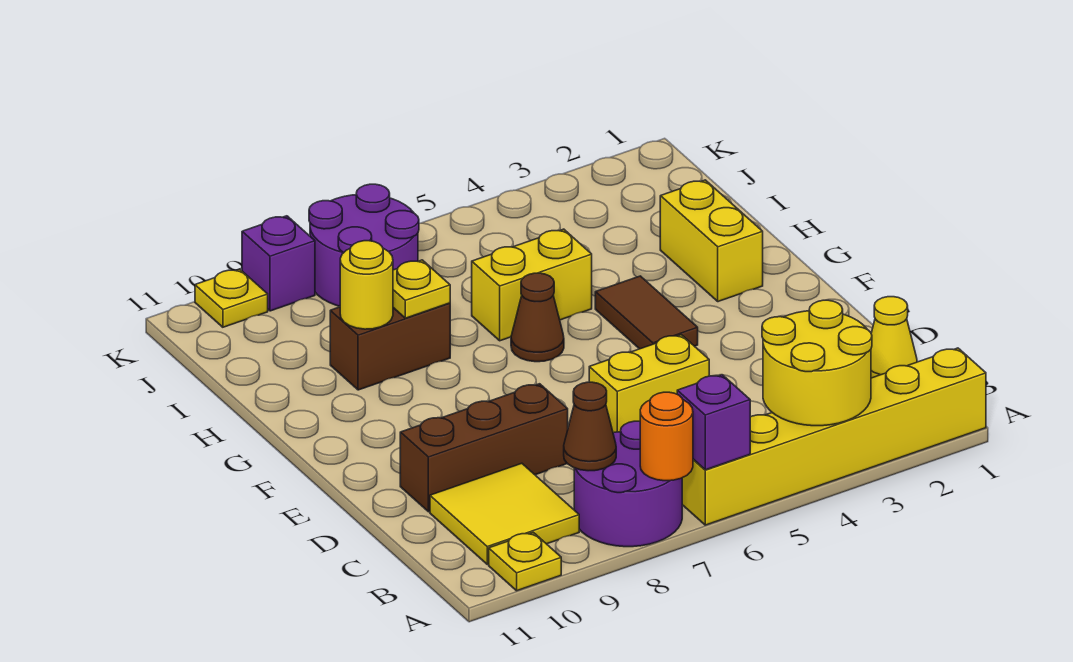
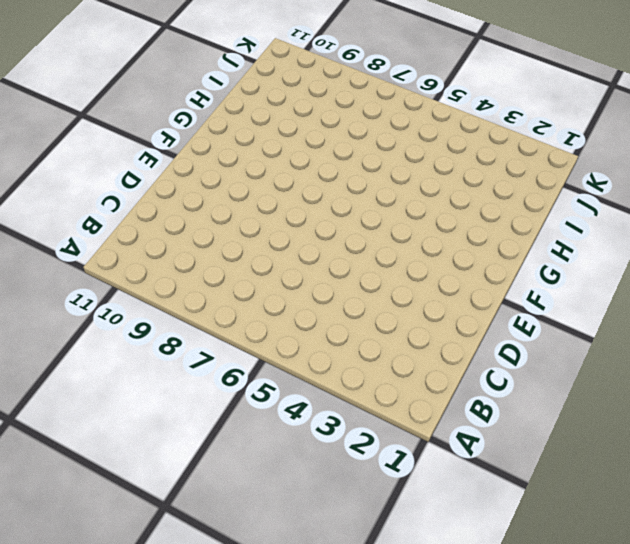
none -> yellow brick A1:A6 level 1
none -> purple round brick A7:B8 level 1
none -> yellow plate A10 level 1

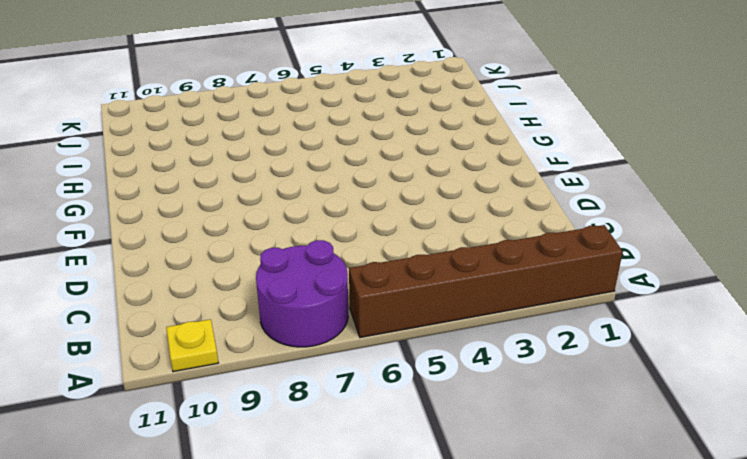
brown brick A1:A6 level 1 -> yellow brick A1:A6 level 1
none -> yellow tile B9:C10 level 1
none -> yellow cone C1 level 1
none -> yellow brick D5:D6 level 1

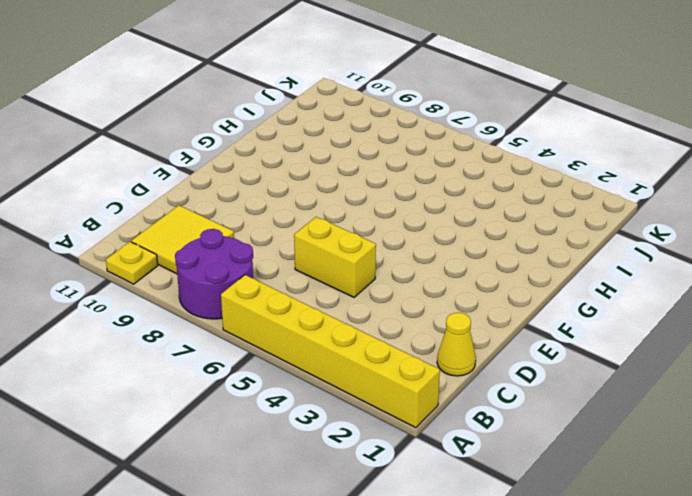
none -> brown brick D8:D10 level 1
none -> brown tile F4:G4 level 1
none -> yellow brick G2:H2 level 1

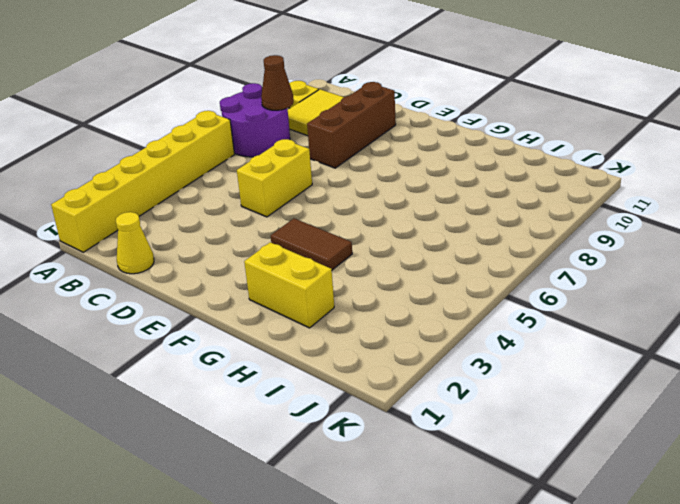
none -> brown cone G6 level 1
none -> yellow brick H5:H6 level 1
none -> brown brick H8:H9 level 1

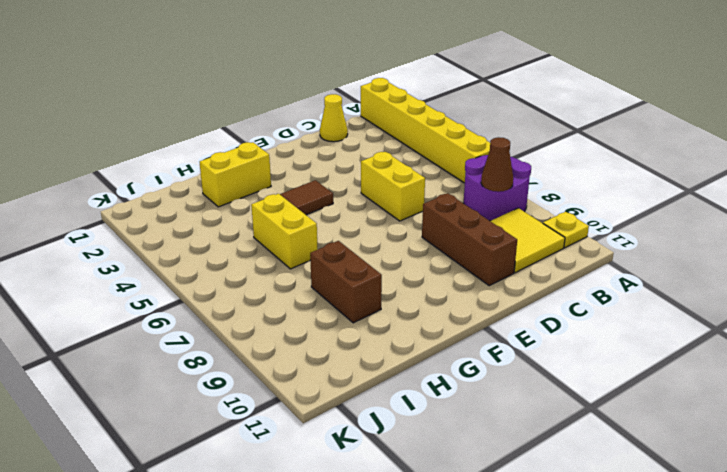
none -> brown cone G6 level 1
none -> purple round brick J7:K8 level 1
none -> purple brick K9 level 1

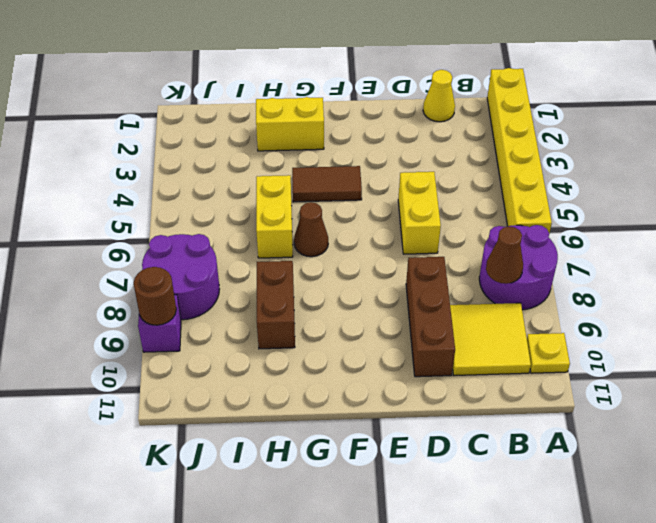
brown round brick K9 level 2 -> none
none -> yellow plate K10 level 1
none -> yellow round brick A3:B4 level 2
none -> purple brick A6 level 2

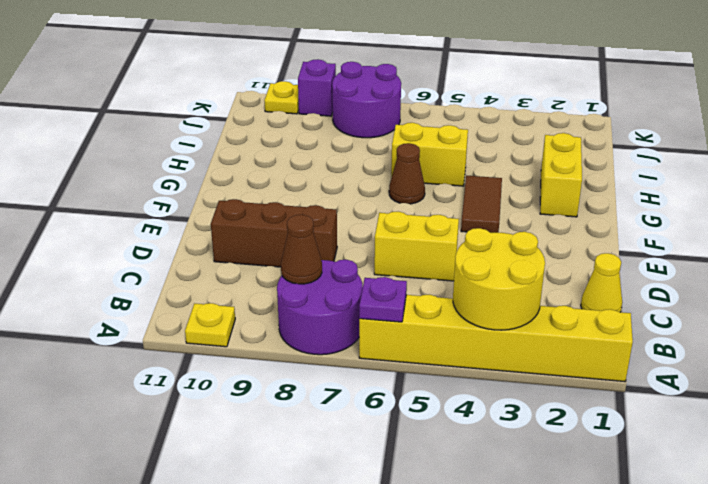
purple plate A6 level 2 -> purple brick A6 level 2
none -> yellow tile B9:C10 level 1
none -> brown brick H8:H9 level 1
none -> orange round brick A7 level 2

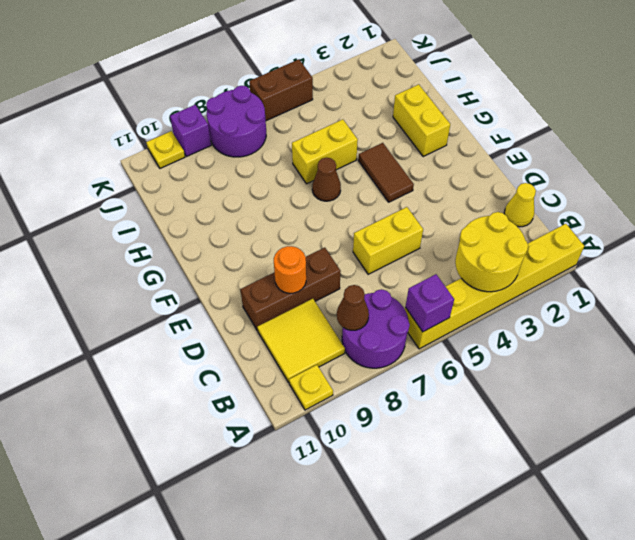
orange round brick D9 level 2 -> orange round brick A7 level 2
brown brick K5:K6 level 1 -> brown brick H8:H9 level 1
none -> yellow plate H8 level 2
none -> yellow round brick H9 level 2

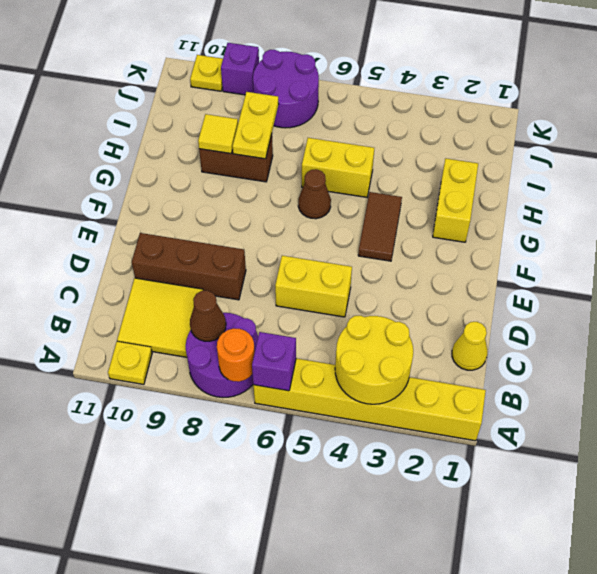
yellow plate H8:I8 level 2 -> yellow plate H8 level 2
yellow tile H9 level 2 -> yellow round brick H9 level 2

